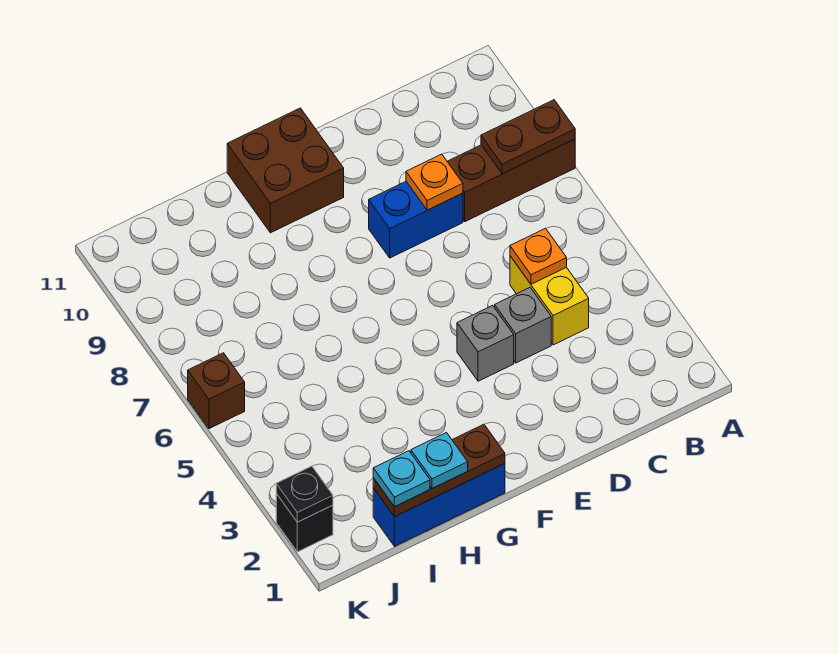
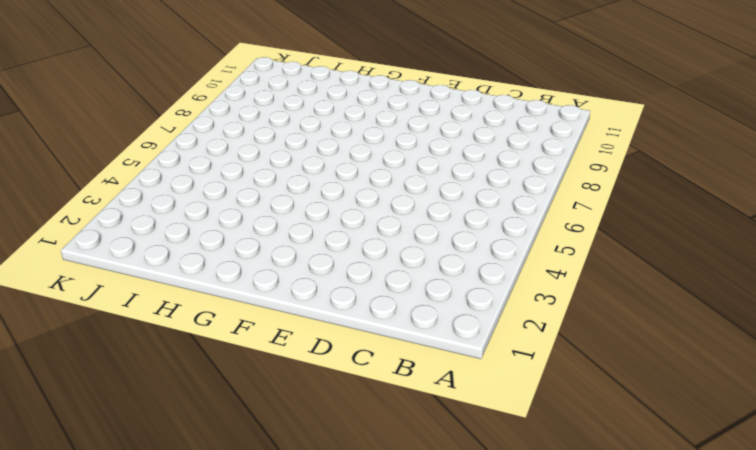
none -> brown brick A8:C8 level 1
none -> yellow brick C4:C5 level 1
none -> grey brick D4 level 1

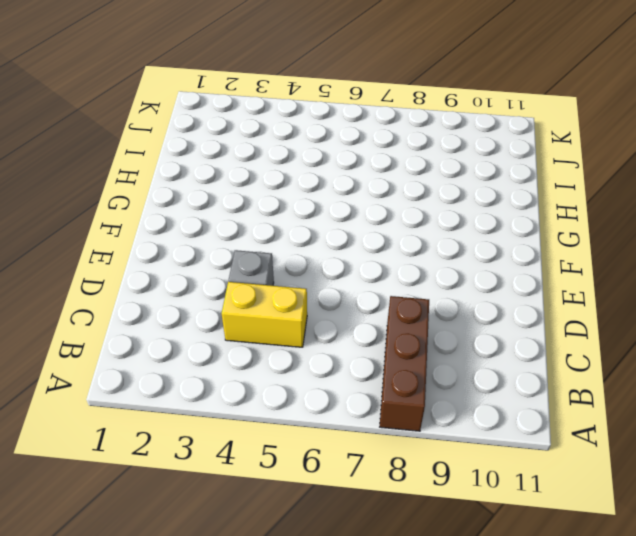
none -> blue brick D8:E8 level 1
none -> grey brick E4 level 1
none -> brown brick F10:G11 level 1

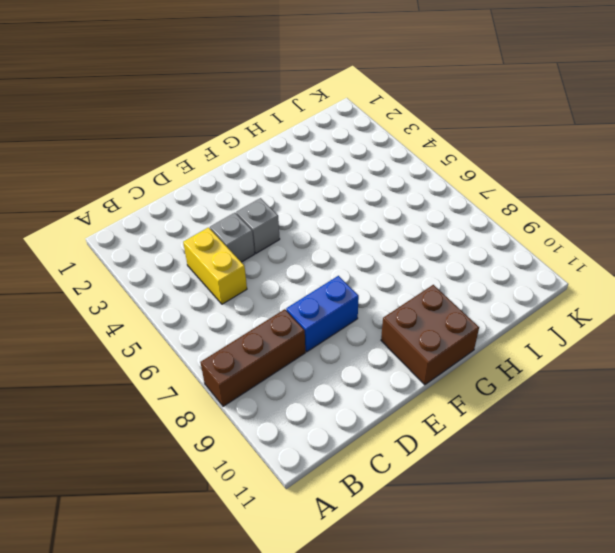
none -> blue brick G1:I1 level 1
none -> black brick K2 level 1
none -> brown brick K6 level 1

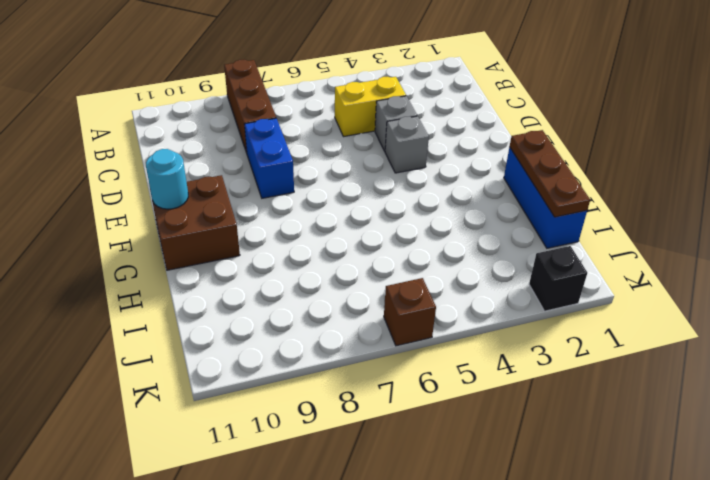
cyan round brick F11 level 2 -> none
none -> brown plate A8:B8 level 2
none -> orange plate C5 level 2
none -> orange plate D8 level 2

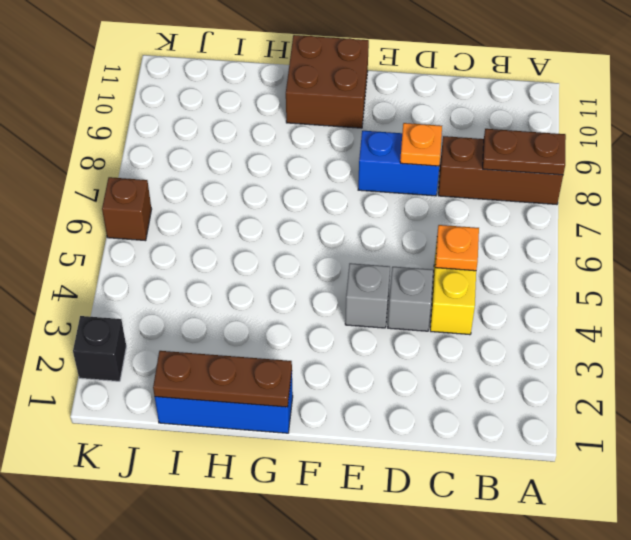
none -> black plate K2 level 2
none -> cyan plate H1 level 3
none -> cyan plate I1 level 3

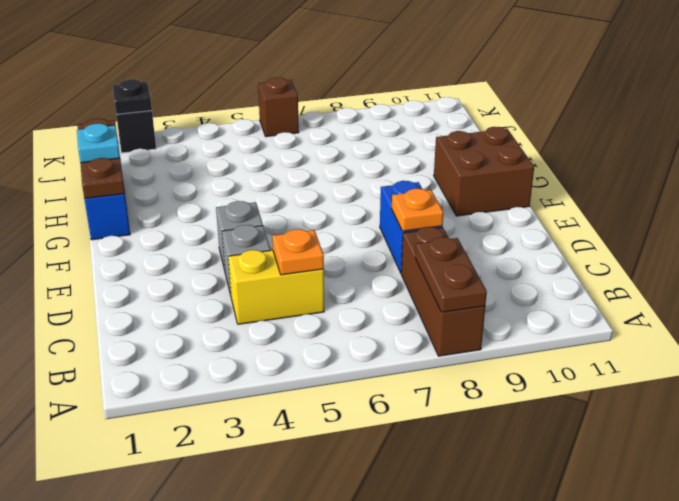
none -> cyan plate I1 level 3

